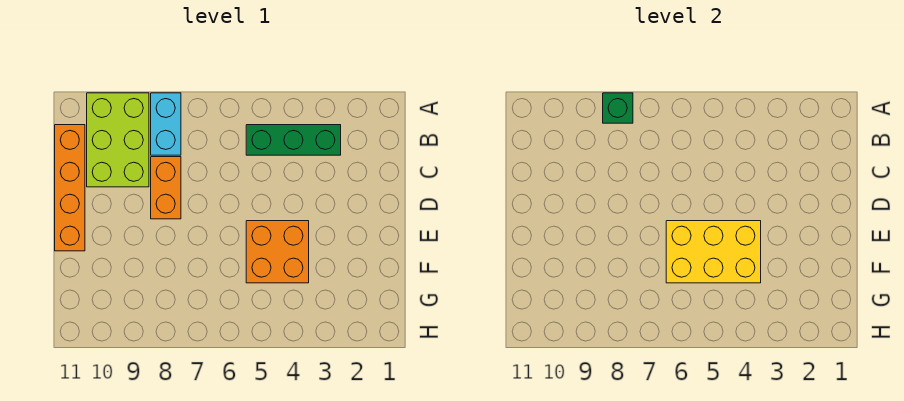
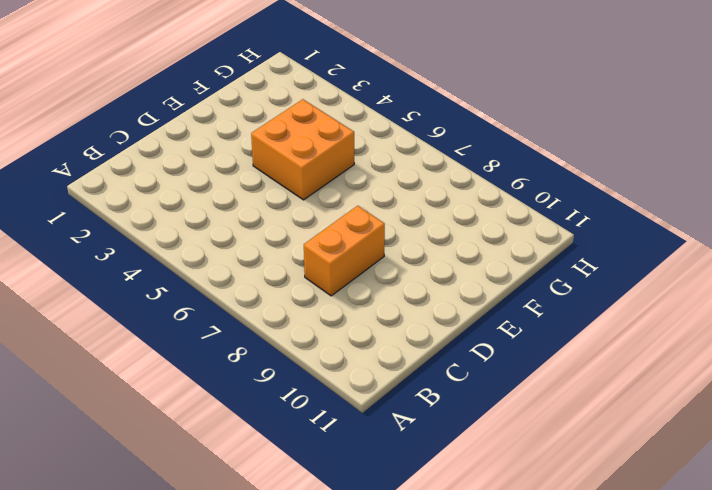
none -> cyan brick A8:B8 level 1
none -> lime brick A9:C10 level 1

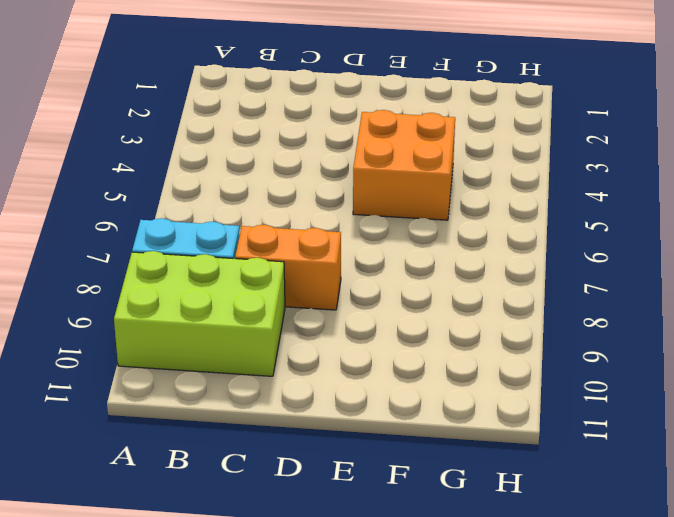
none -> green brick B3:B5 level 1
none -> orange brick B11:E11 level 1

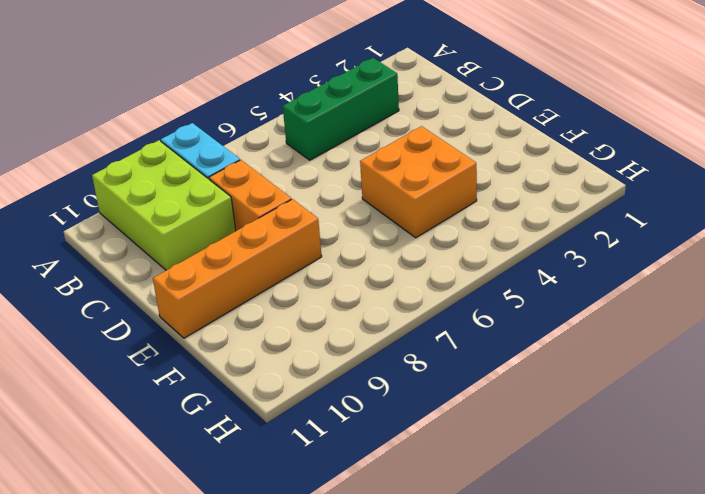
orange brick E8:E11 level 1 -> orange brick B11:E11 level 1
none -> green brick A8 level 2
none -> yellow brick E4:F6 level 2

